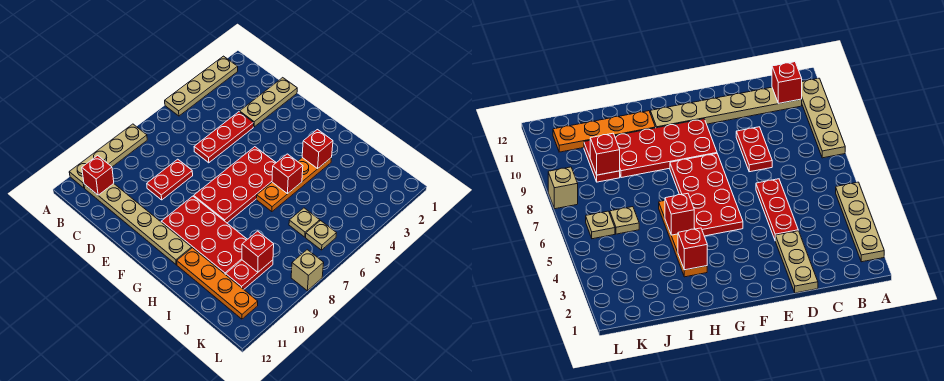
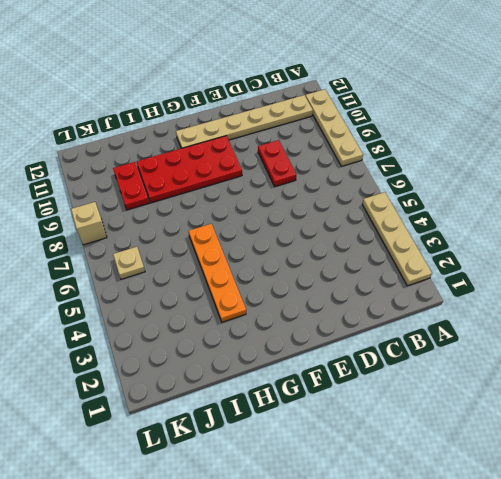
none -> tan plate D1:D3 level 1
none -> red plate D4:D6 level 1
none -> red plate F5:G8 level 1

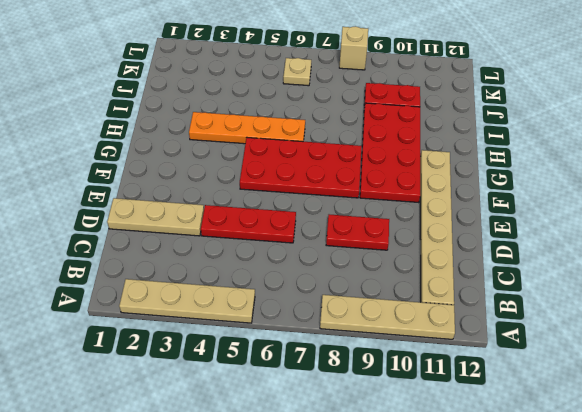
none -> orange plate H11:K11 level 1
none -> tan plate J6 level 1
none -> red brick B11 level 2

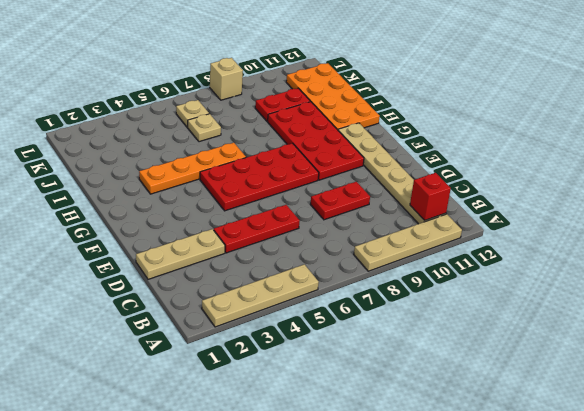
orange plate H11:K12 level 1 -> orange plate H11:K11 level 1
none -> red brick H3 level 2
none -> red brick H5 level 2
none -> red brick J9 level 2

